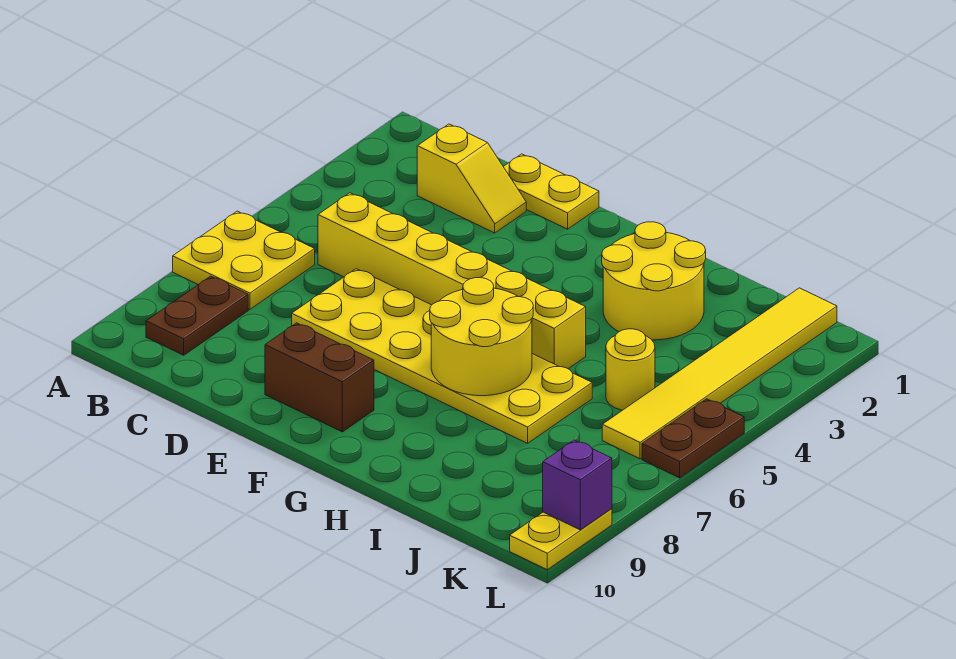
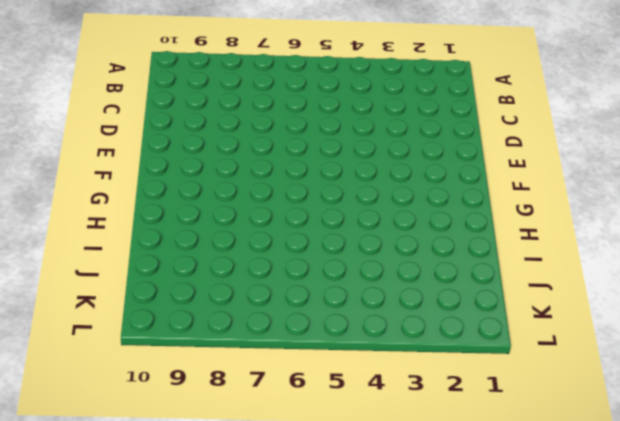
none -> yellow plate A6:B7 level 1
none -> brown plate B8:B9 level 1
none -> yellow slope C2:D2 level 1 top C

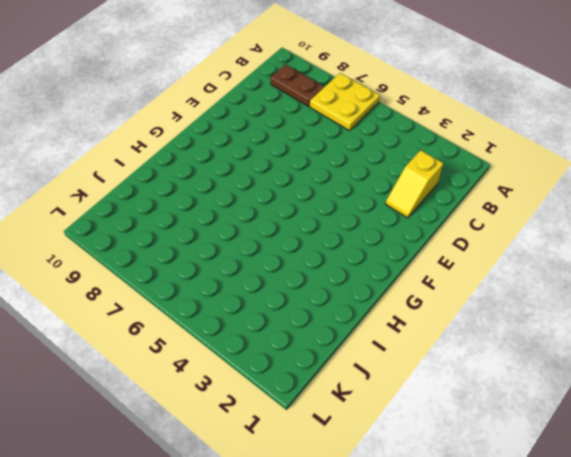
none -> yellow brick C5:H5 level 1
none -> yellow plate D1:E1 level 1
none -> yellow plate D6:I7 level 1

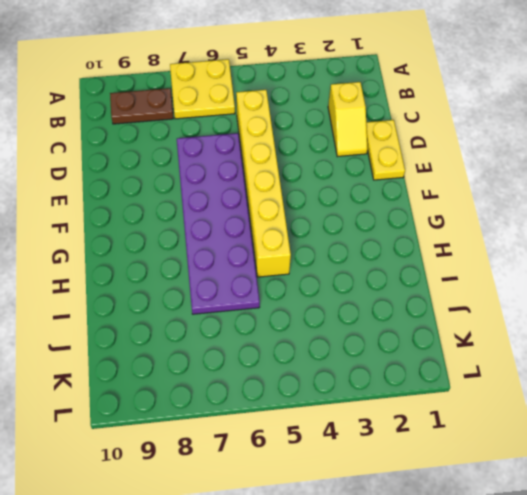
purple plate D6:I7 level 1 -> yellow plate D6:I7 level 1
none -> brown brick E9:F9 level 1
none -> yellow round brick H2:I3 level 1
none -> yellow round brick J5 level 1

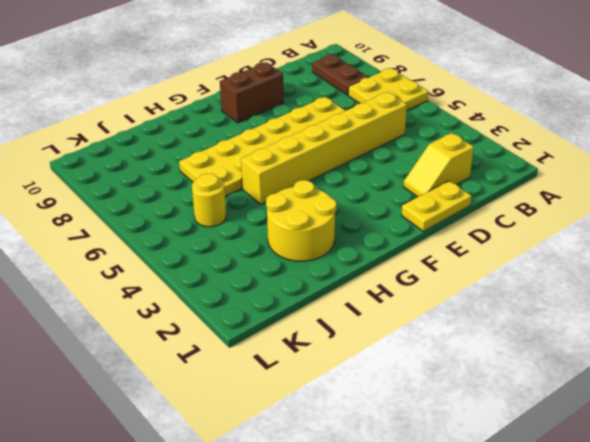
none -> yellow tile K1:K6 level 1
none -> brown plate L5:L6 level 1
none -> yellow plate L9:L10 level 1

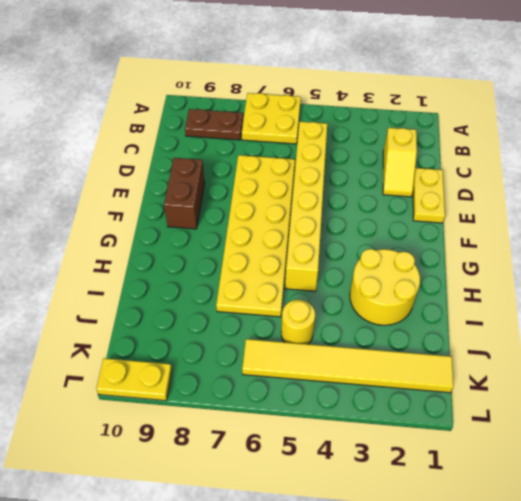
none -> brown plate L5:L6 level 1
none -> yellow round brick G6:H7 level 2
none -> purple brick L9 level 2

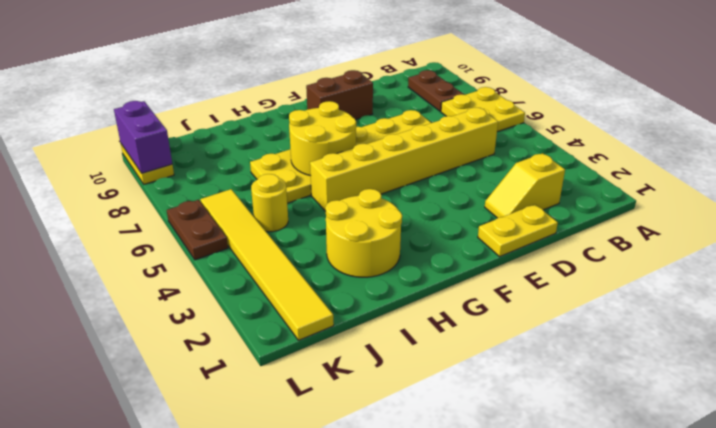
purple brick L9:L10 level 2 -> purple brick L9 level 2

